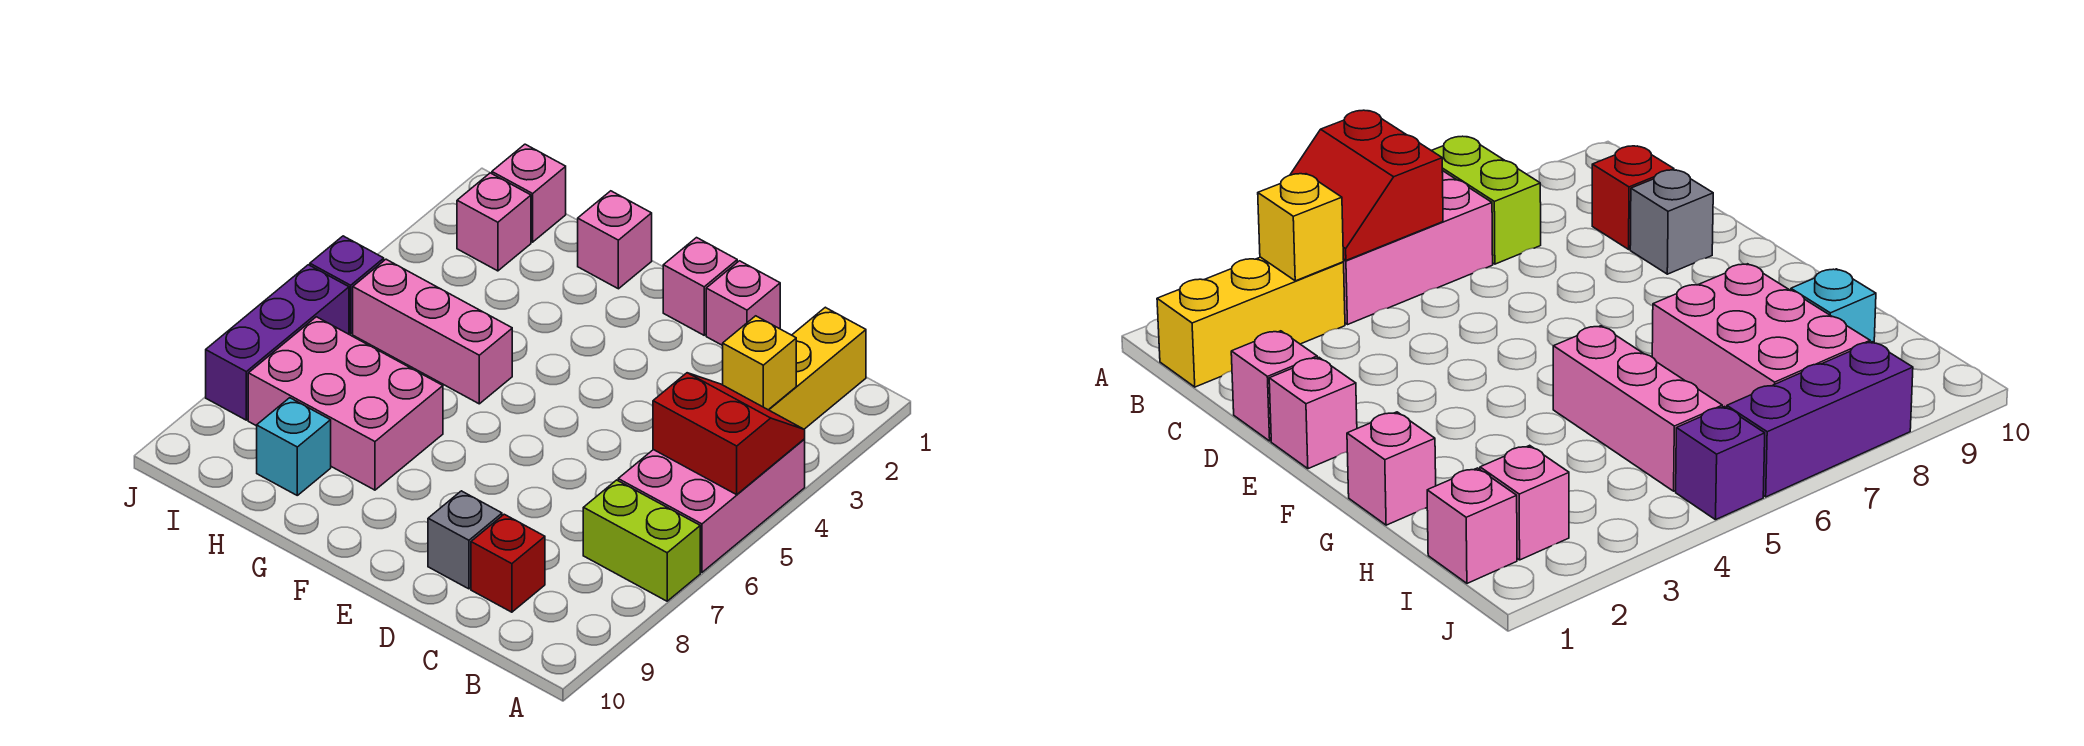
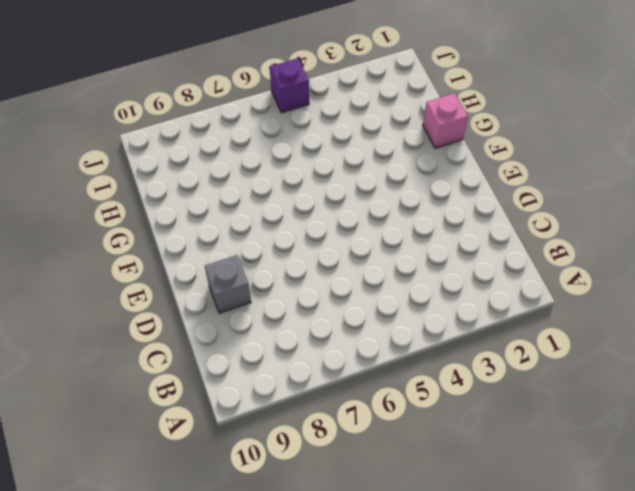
none -> pink brick A4:B6 level 1
none -> lime brick A7:B7 level 1
none -> yellow brick B1:B3 level 1

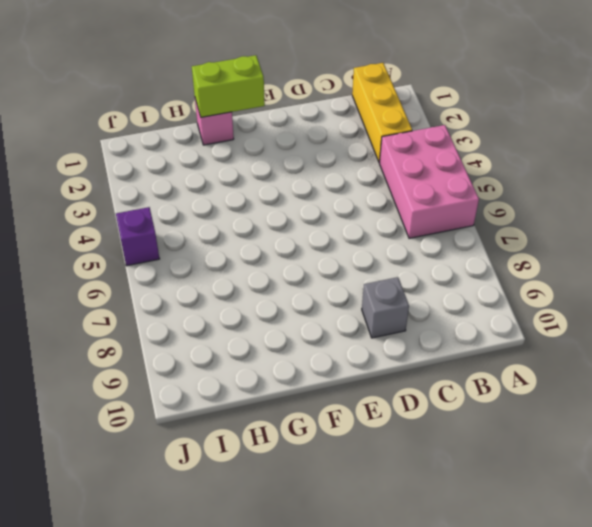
lime brick F1:G1 level 2 -> lime brick A7:B7 level 1
none -> red brick C9 level 1
none -> pink brick D1 level 1
none -> pink brick E1 level 1

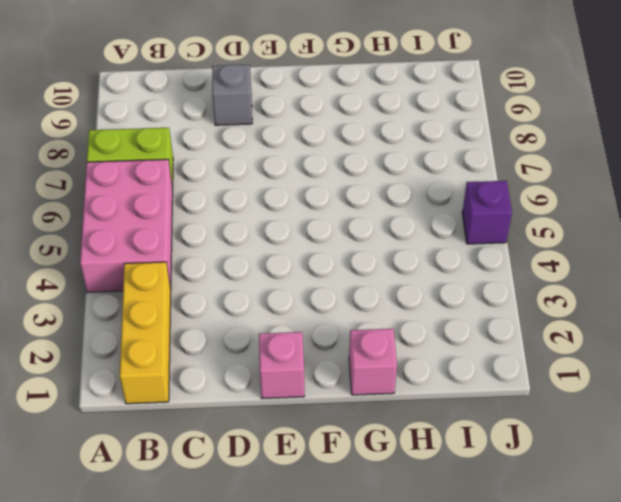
none -> red brick C9 level 1
none -> pink brick D1 level 1
none -> pink brick G5:I5 level 1

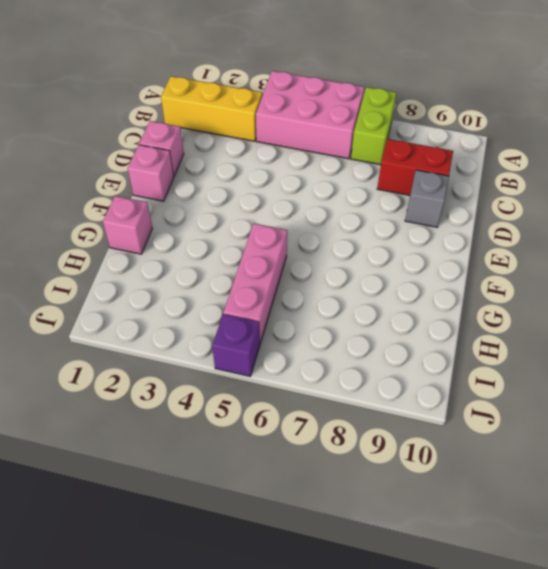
red brick C8:C9 level 1 -> red brick C9 level 1
none -> pink brick G7:I8 level 1
none -> cyan brick H9 level 1
none -> pink brick I1 level 1

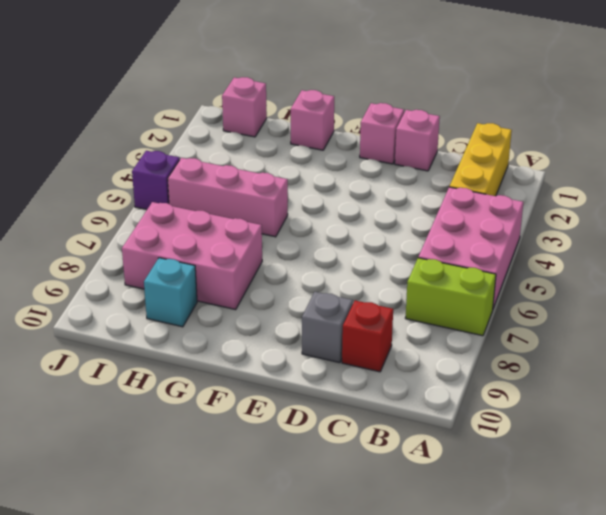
none -> pink brick I2 level 1
none -> purple brick J6:J8 level 1
none -> red slope A4:B5 level 2 top 5

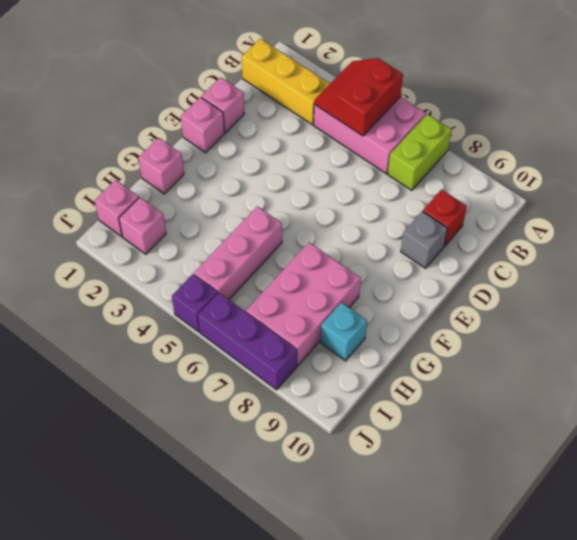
none -> yellow brick B3 level 2

